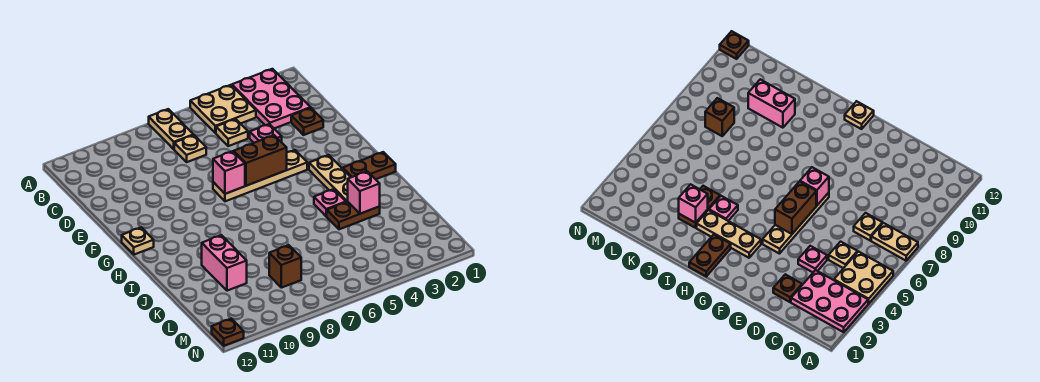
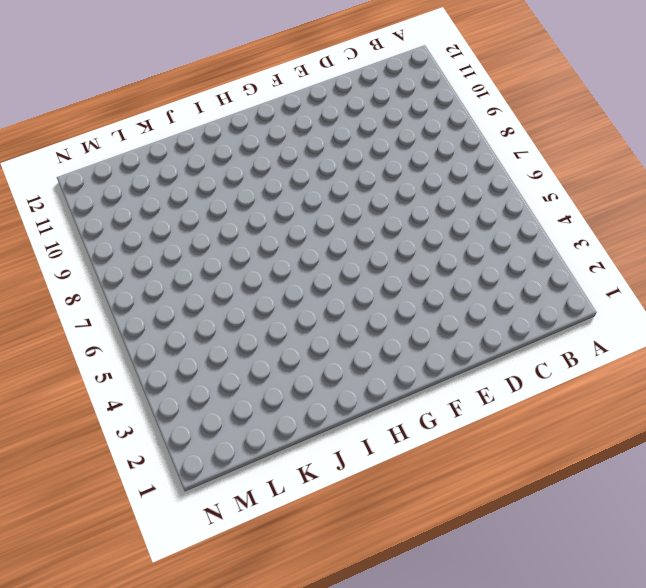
none -> pink plate A2:C3 level 1
none -> tan plate A4:B5 level 1
none -> tan plate A7:B7 level 1

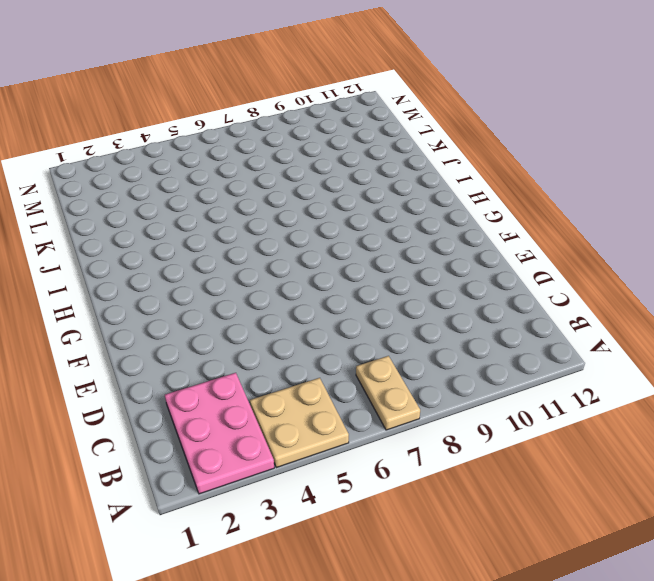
none -> tan plate C5 level 1
none -> tan plate C7 level 1
none -> brown plate D2 level 1

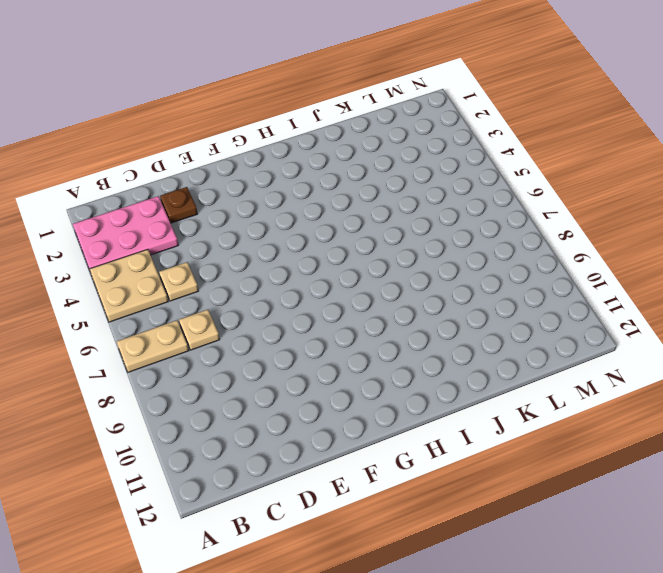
none -> pink plate D4 level 1
none -> tan plate F4:F7 level 1
none -> tan plate G3:I3 level 1

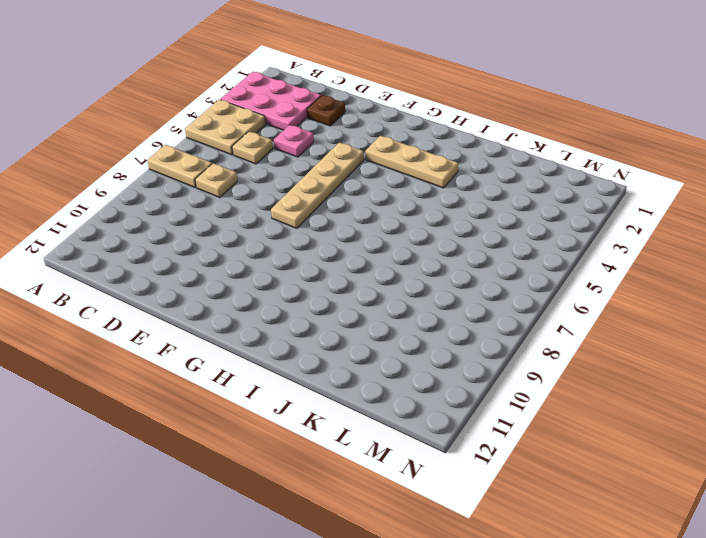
none -> tan plate G12 level 1
none -> brown plate H1:H2 level 1
none -> pink plate I4 level 1

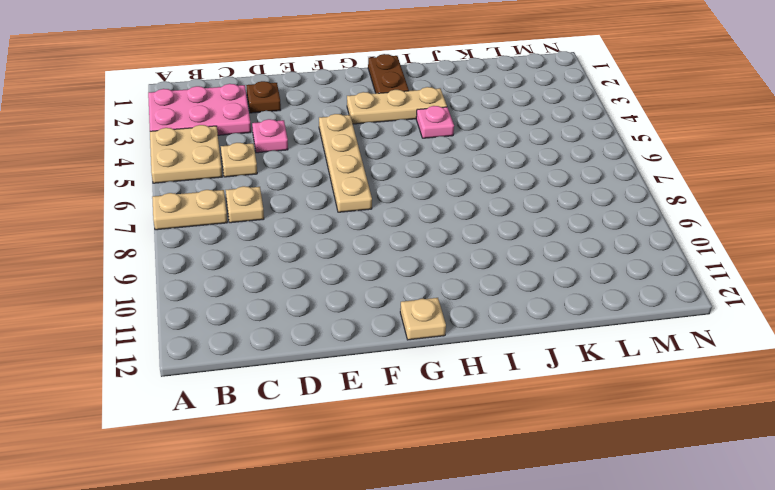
none -> brown plate J3:J4 level 1
none -> pink brick J10:K10 level 1
none -> brown brick L8 level 1

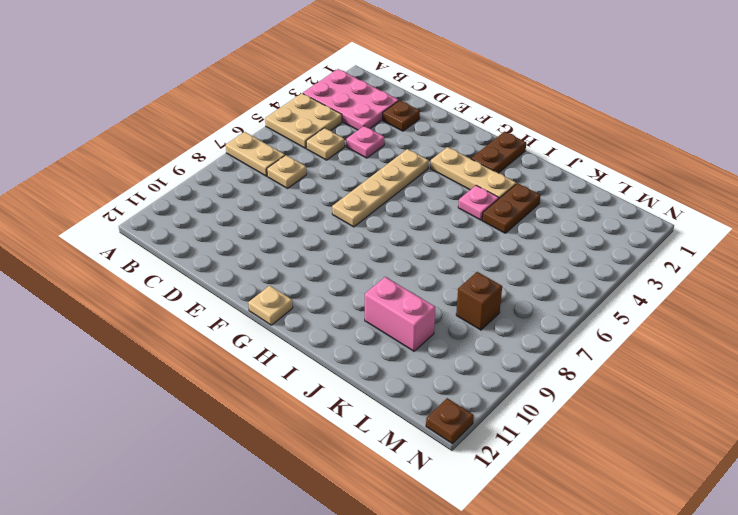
none -> brown brick F5:F6 level 2
none -> pink brick F7 level 2
none -> pink brick J3 level 2

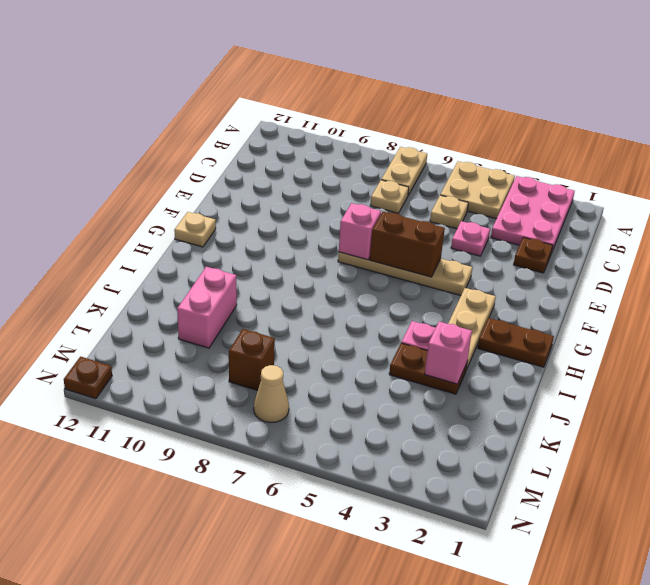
tan cone M7 level 1 -> none

